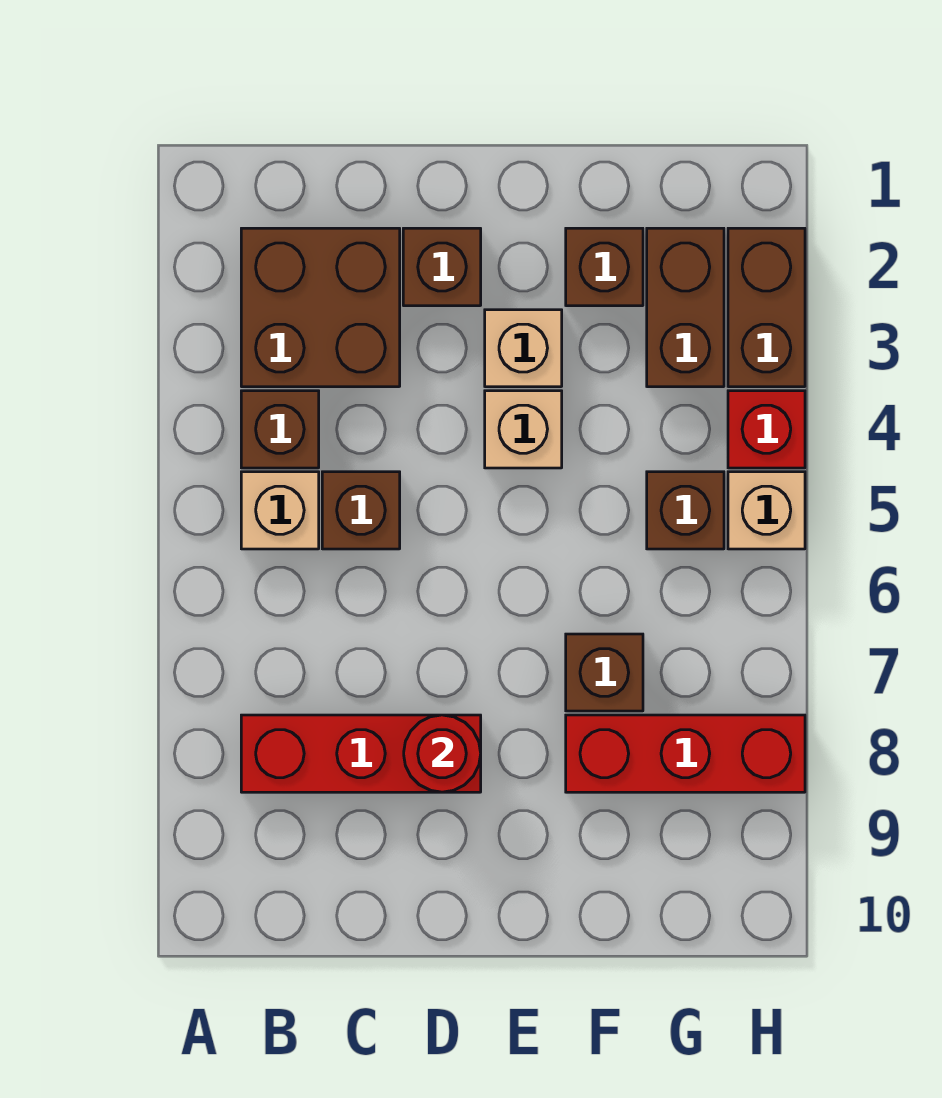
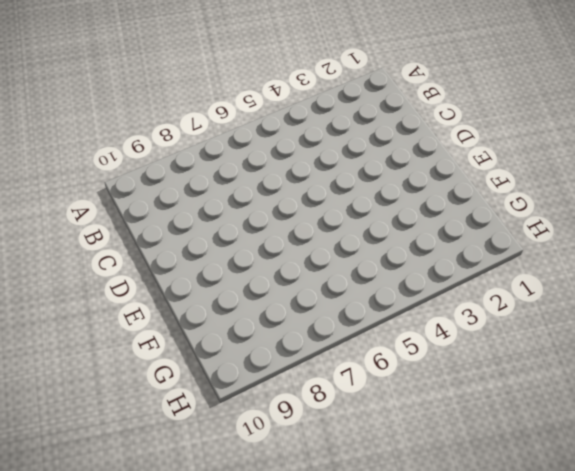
none -> brown brick B2:C3 level 1
none -> brown brick B4 level 1
none -> tan brick B5 level 1

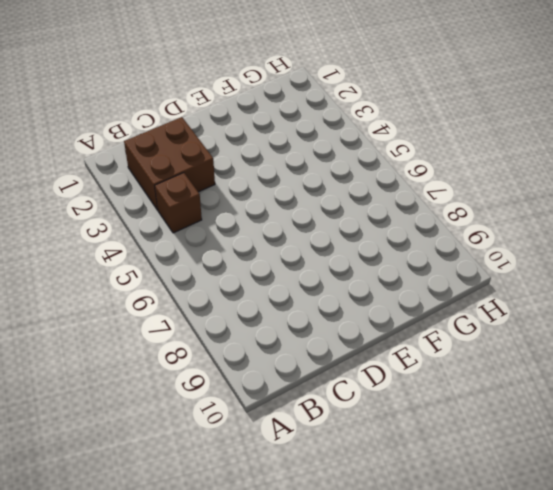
none -> tan brick B5 level 1
none -> red brick B8:D8 level 1
none -> brown brick C5 level 1

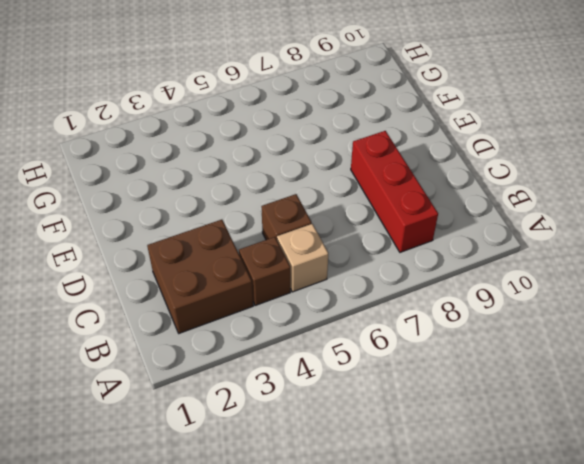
none -> brown brick D2 level 1
none -> tan brick E3 level 1
none -> tan brick E4 level 1

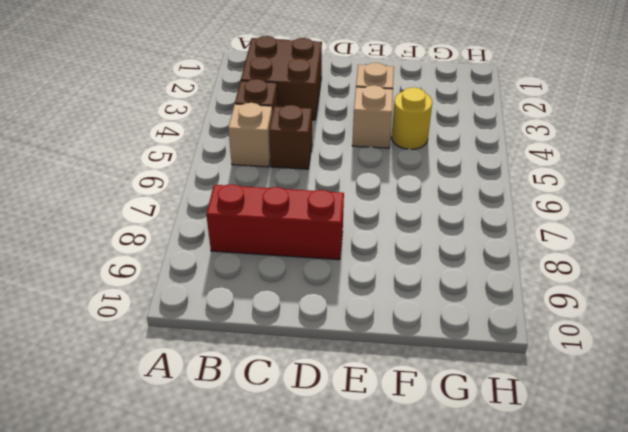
yellow round brick F4 level 1 -> none
none -> brown brick D2 level 1
none -> brown brick F2 level 1
none -> brown brick F7 level 1

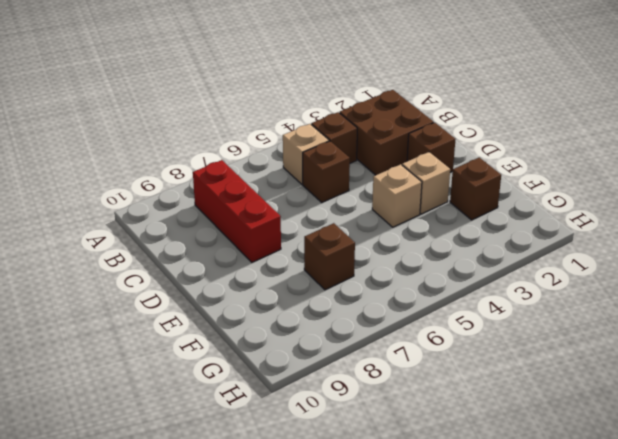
none -> red brick F8:H8 level 1
none -> brown brick G2:G3 level 1
none -> brown brick G5 level 1

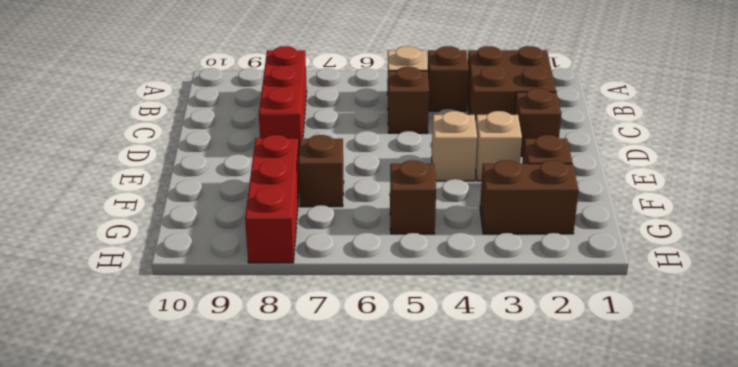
none -> brown brick H2:H3 level 1
none -> red brick H4 level 1
none -> tan brick H5 level 1

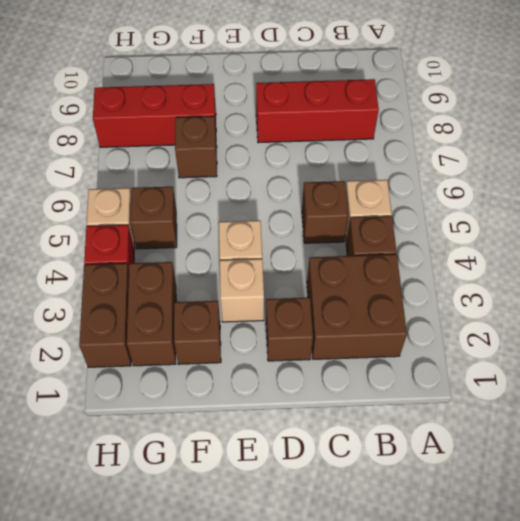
none -> red round brick D8 level 2

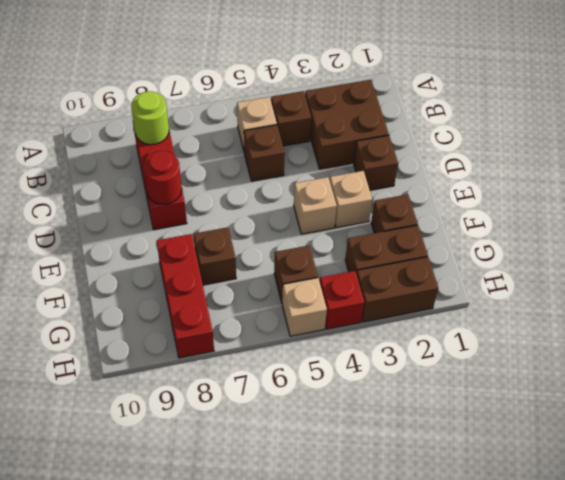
lime round brick B8 level 2 -> none

